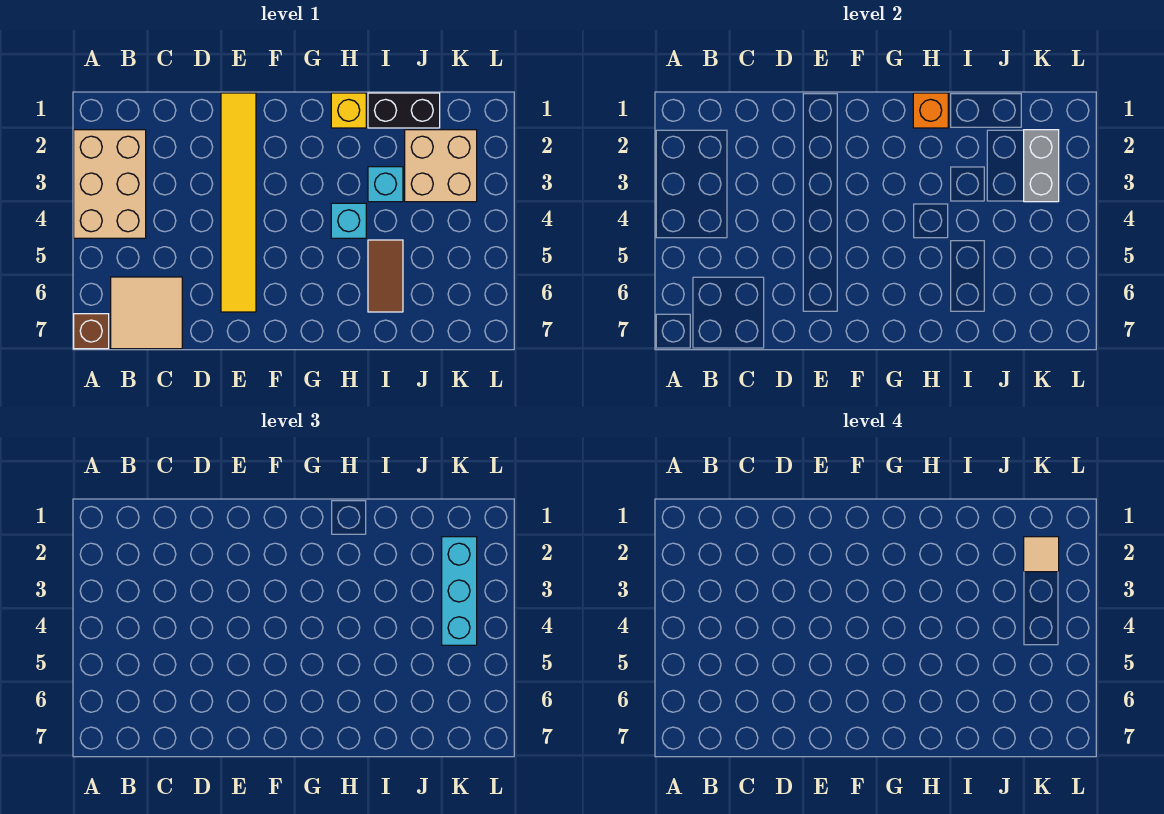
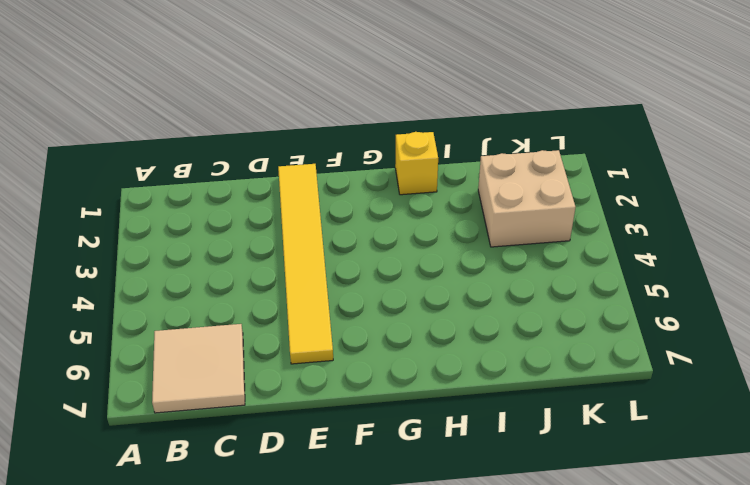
none -> tan brick A2:B4 level 1
none -> brown brick A7 level 1
none -> cyan brick H4 level 1

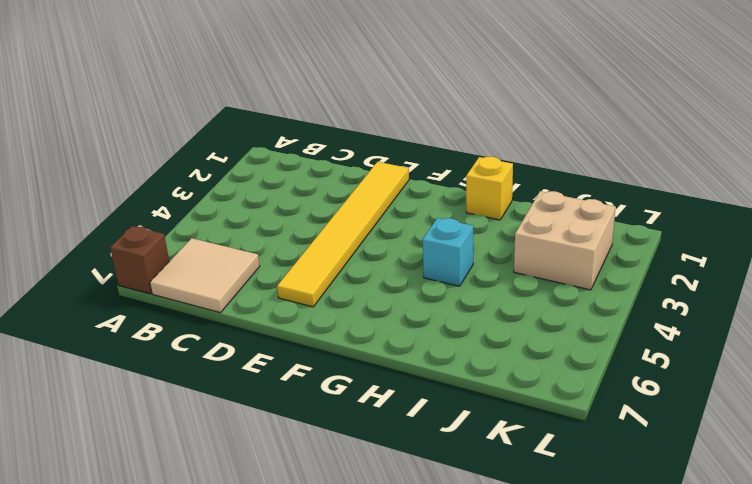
none -> tan brick A2:B4 level 1
none -> black brick I1:J1 level 1
none -> cyan brick I3 level 1

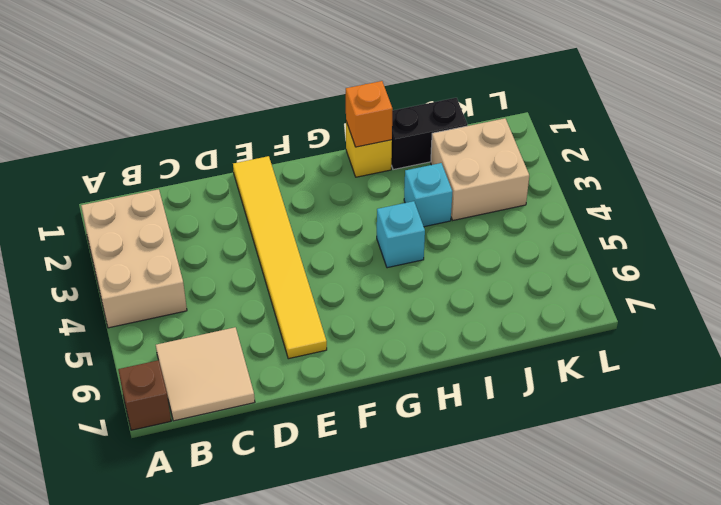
none -> brown tile I5:I6 level 1
none -> grey brick K2:K3 level 2
none -> cyan brick K2:K4 level 3

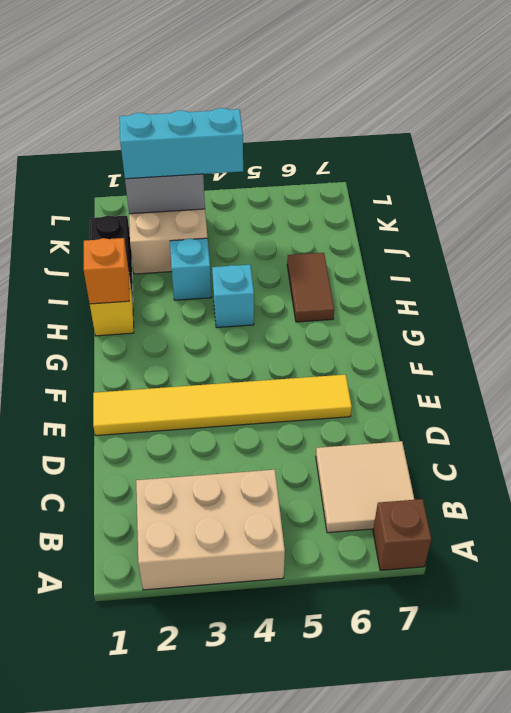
brown tile H6:I6 level 1 -> brown tile I5:I6 level 1
none -> tan tile K2 level 4

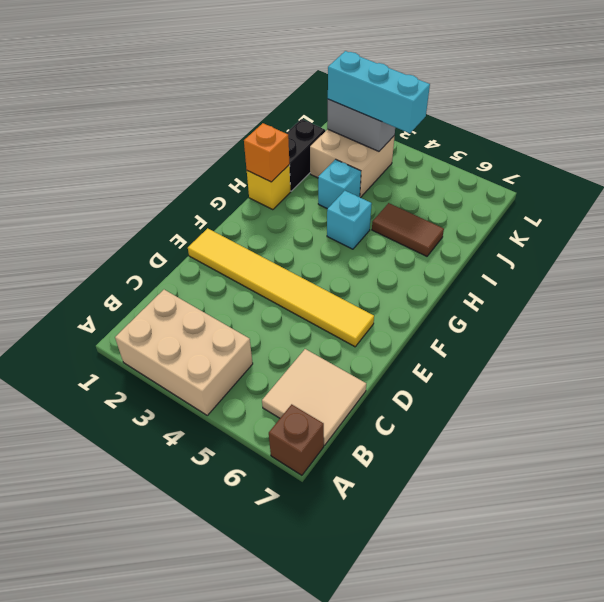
none -> tan tile K2 level 4

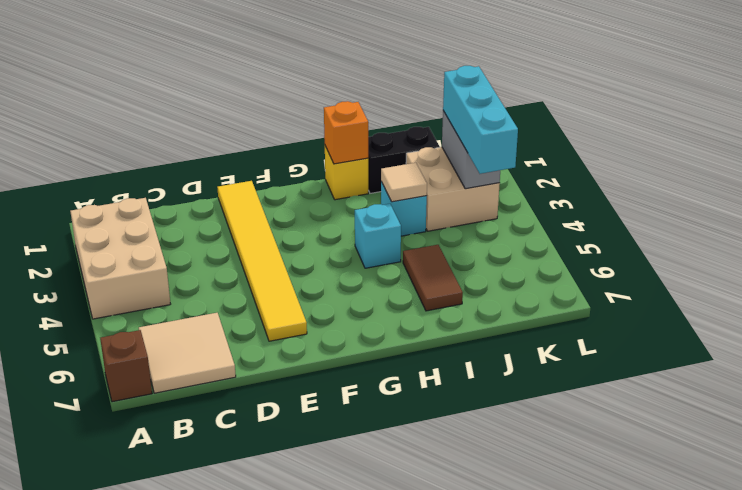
tan tile I3 level 2 -> tan tile K2 level 4

